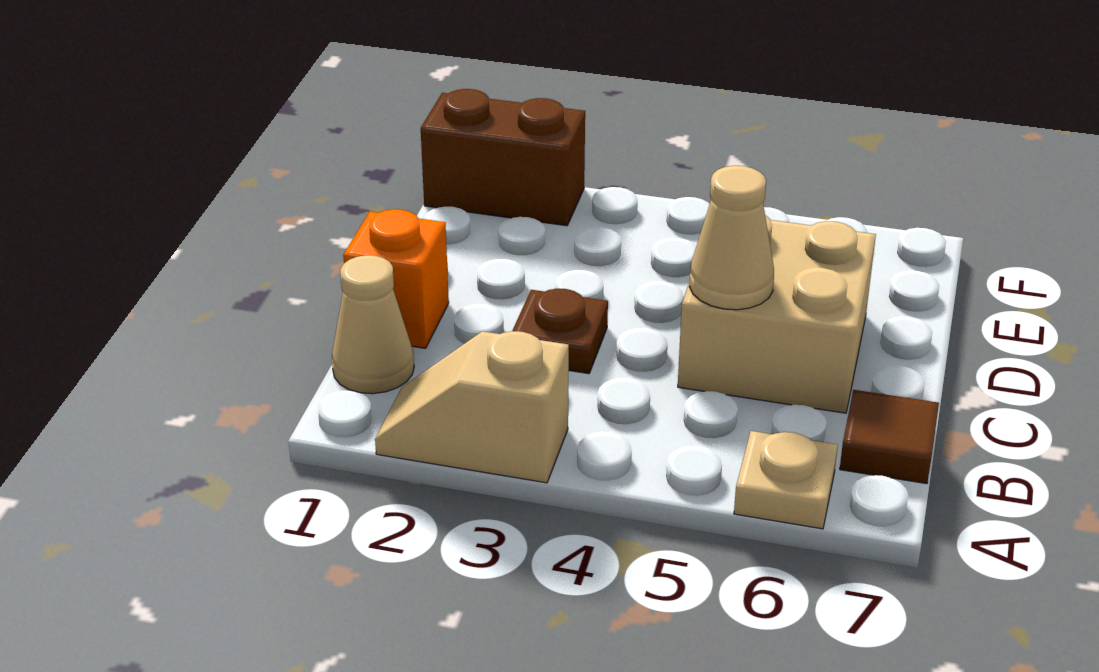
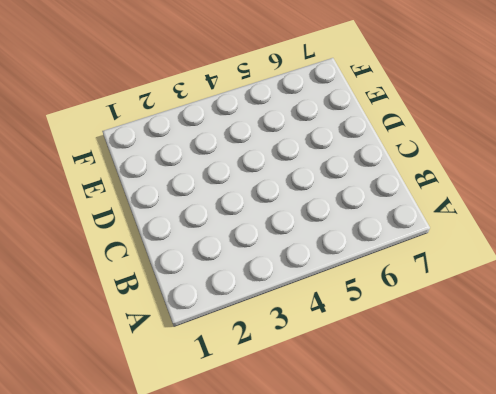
none -> tan slope A2:A3 level 1 top 3
none -> tan plate A6 level 1

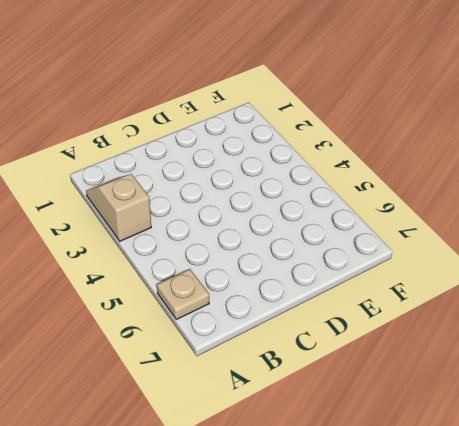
none -> tan cone B1 level 1
none -> brown tile B7 level 1

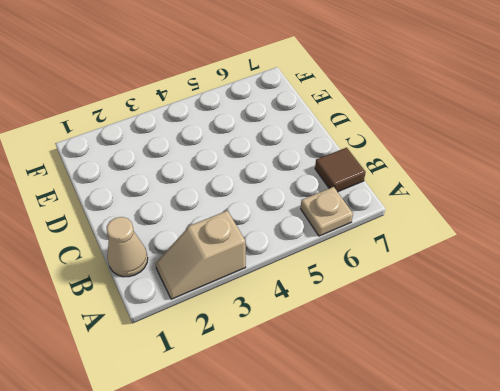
none -> orange brick C1 level 1
none -> brown plate C3 level 1

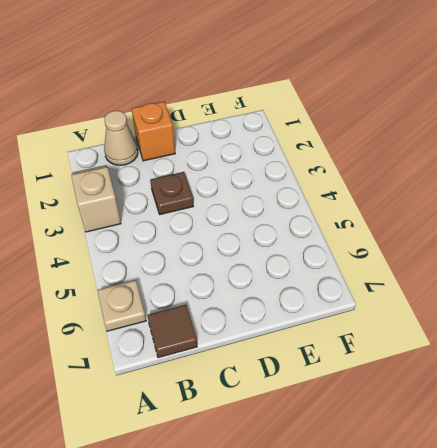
none -> tan brick C5:D6 level 1
none -> brown brick F1:F2 level 1

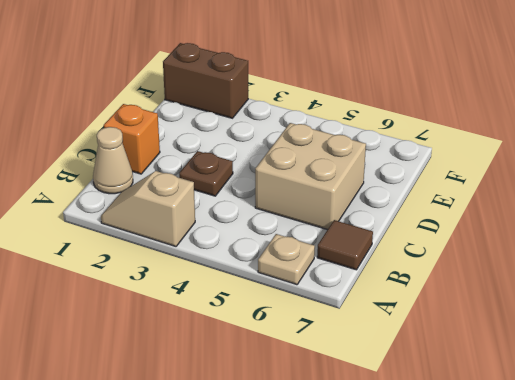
none -> tan cone C5 level 2

